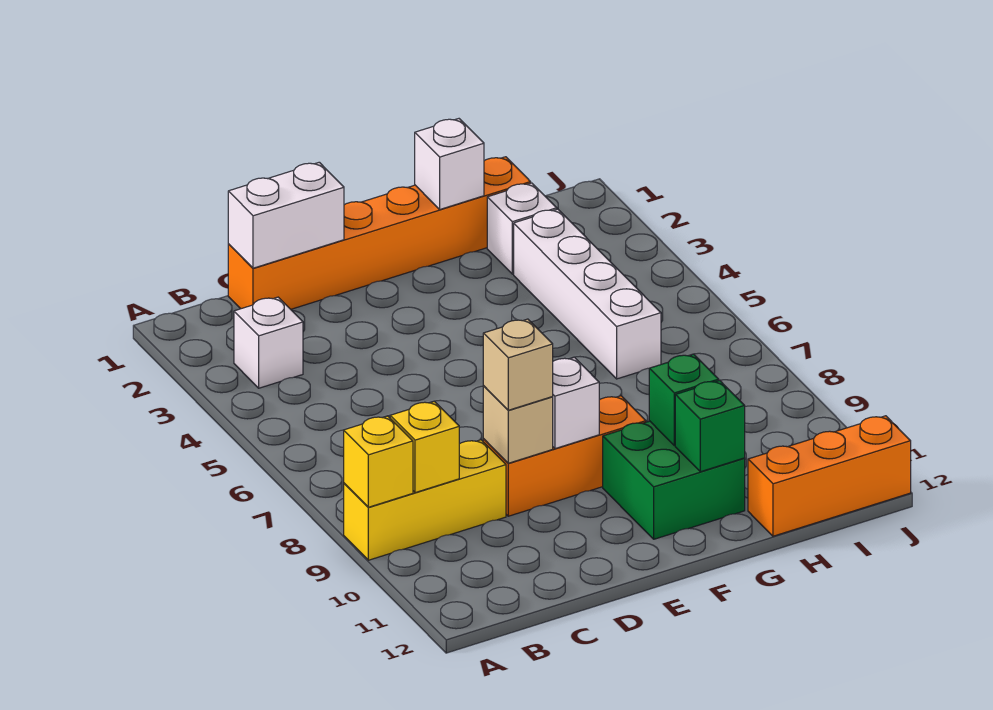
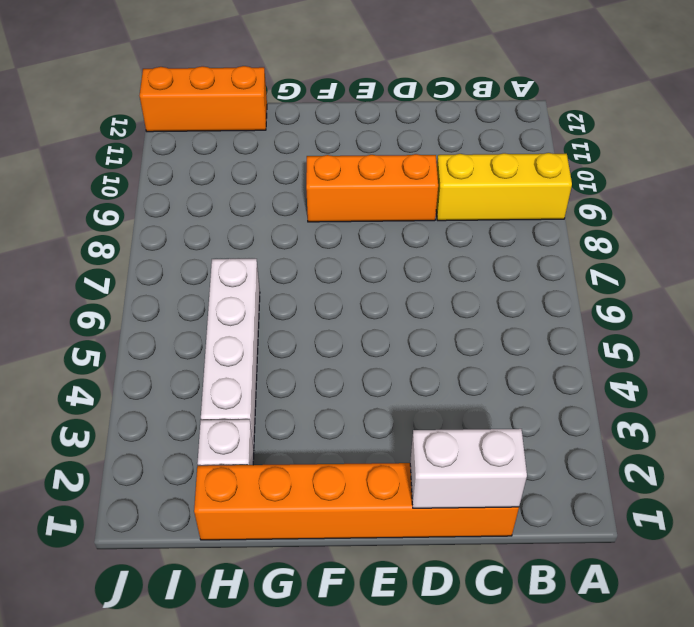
none -> white brick B3 level 1
none -> green brick F10:G11 level 1
none -> yellow brick A9 level 2

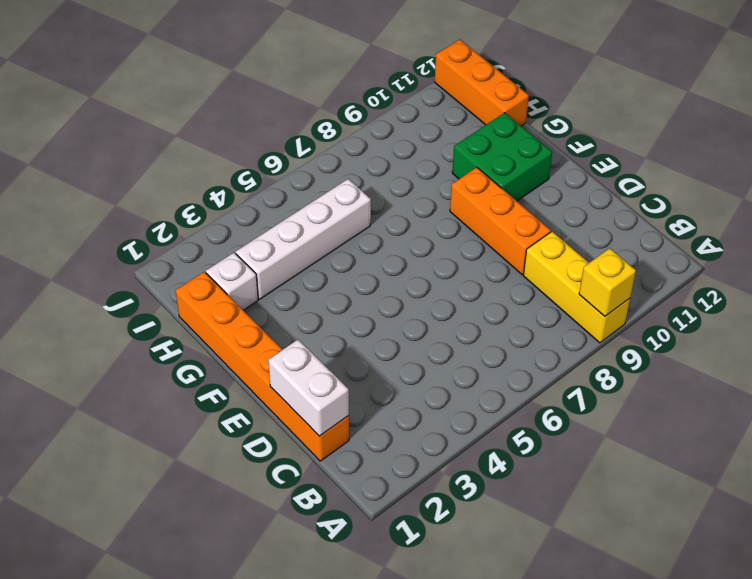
none -> white brick B3 level 1
none -> yellow brick B9 level 2
none -> tan brick D9 level 2

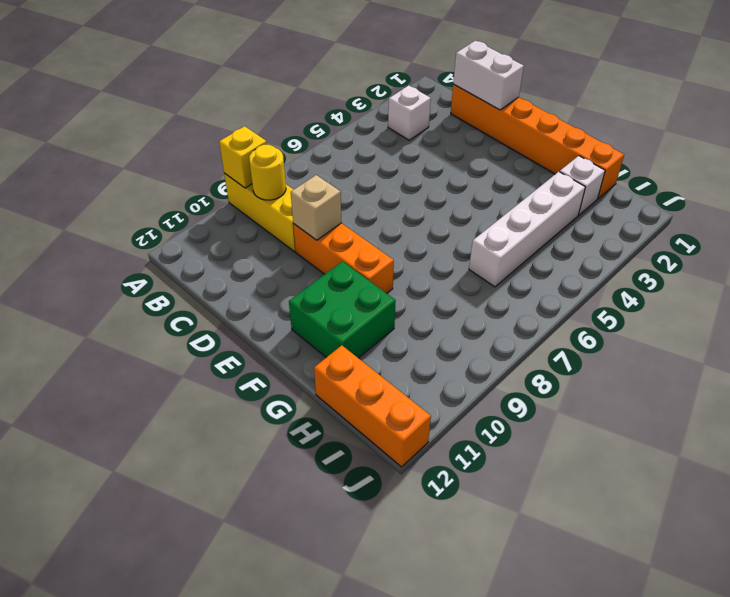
yellow round brick B9 level 2 -> yellow brick B9 level 2
none -> white brick E9 level 2
none -> white brick G1 level 2
none -> green brick G10 level 2

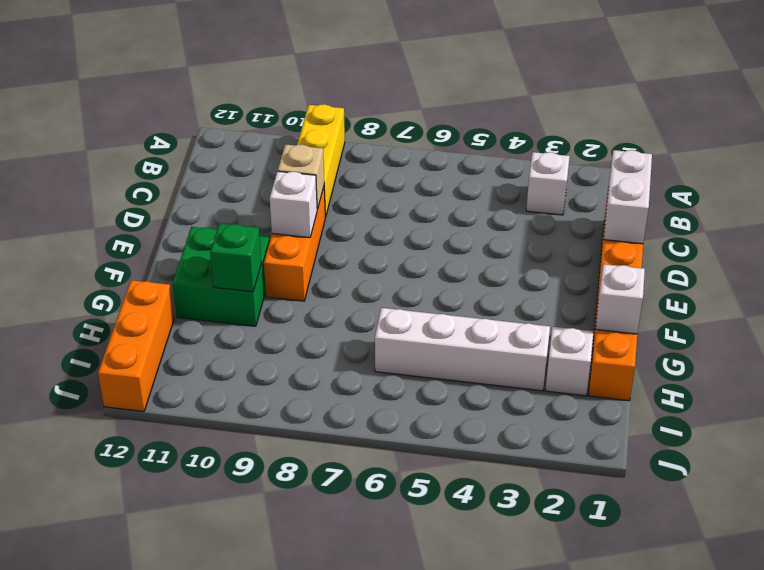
none -> yellow brick A9 level 2
none -> yellow brick B9 level 2
none -> green brick G11 level 2

